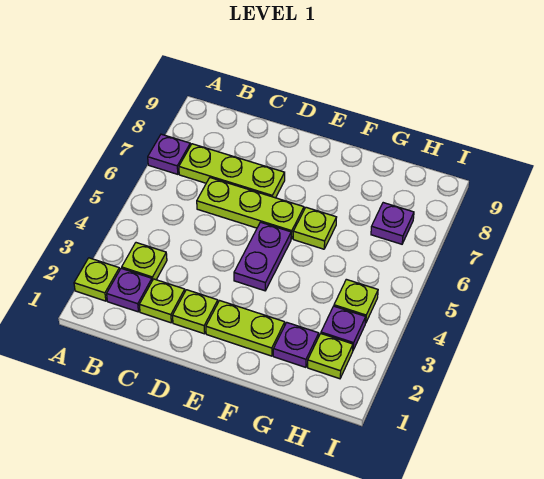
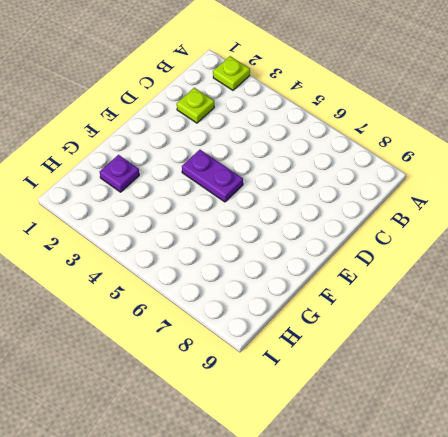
none -> purple plate A7 level 1
none -> purple plate B2 level 1
none -> lime plate B3 level 1

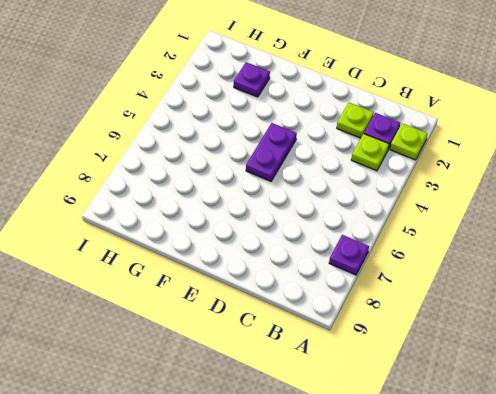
none -> lime plate B7:D7 level 1
none -> lime plate C6:E6 level 1
none -> lime plate D2 level 1

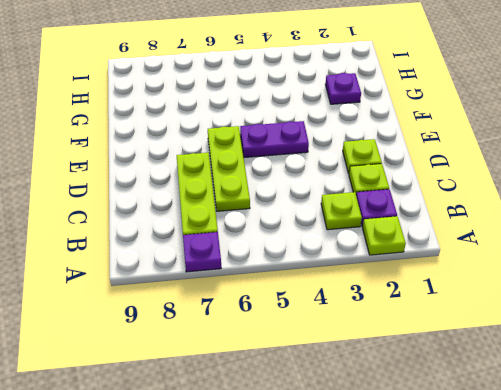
none -> lime plate E2:F2 level 1
none -> lime plate F6 level 1
none -> lime plate H2 level 1

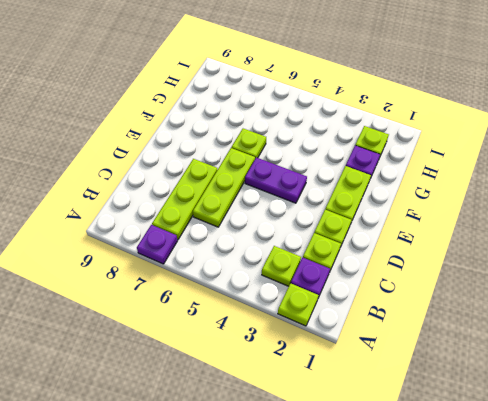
none -> purple plate H3 level 1
none -> lime plate H4 level 1
none -> purple plate H7 level 1

